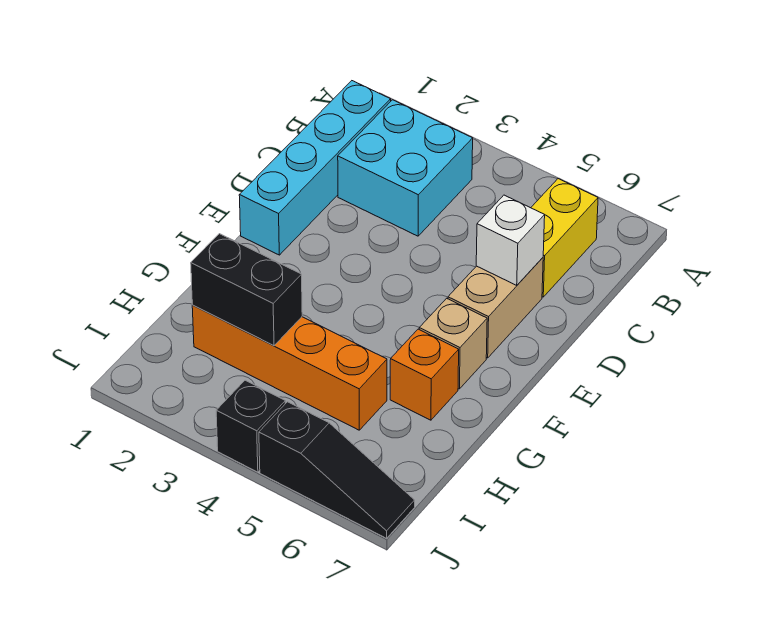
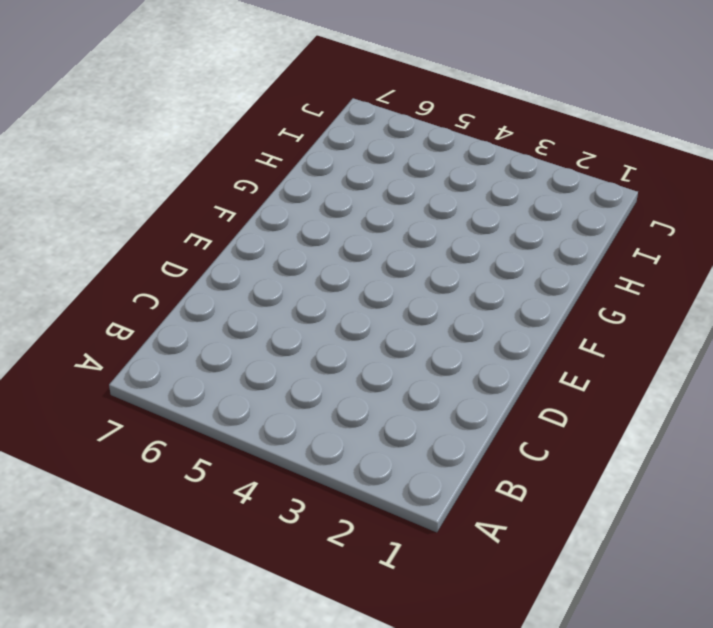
none -> cyan brick B1:E1 level 1
none -> cyan brick B2:C3 level 1

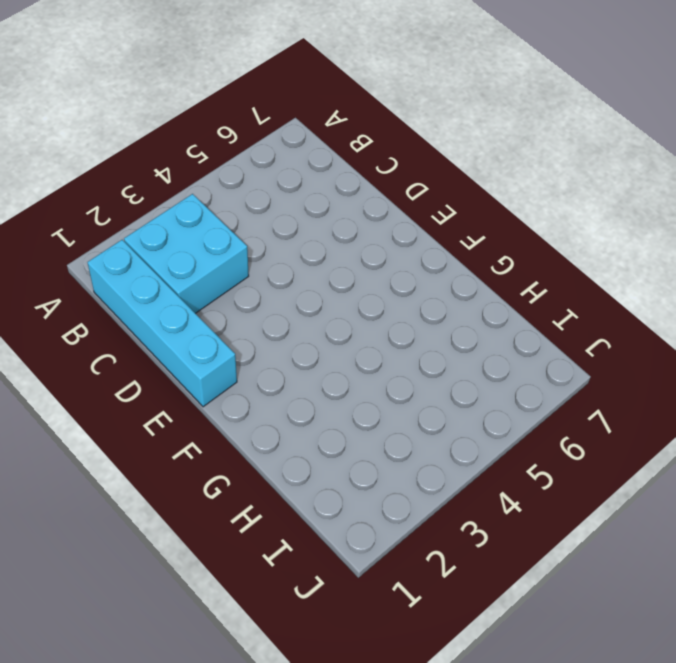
none -> yellow brick B6:C6 level 1
none -> tan brick D6:E6 level 1

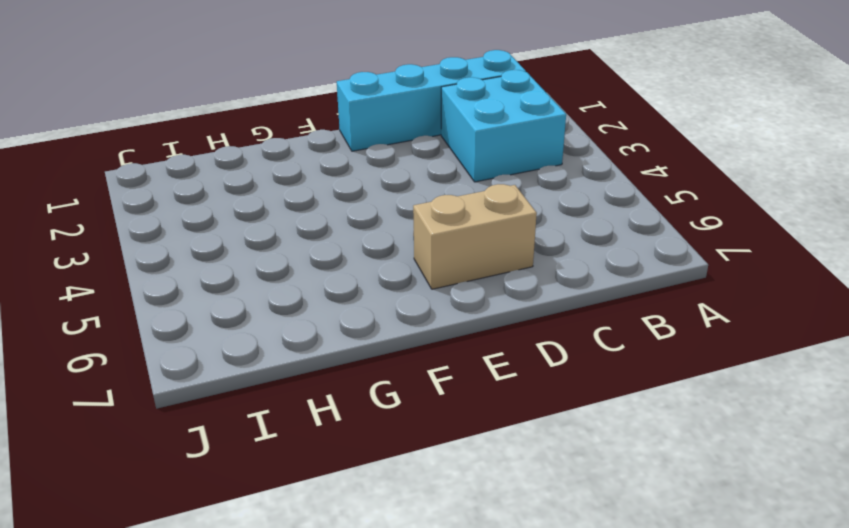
none -> yellow brick B6:C6 level 1
none -> tan brick F6 level 1

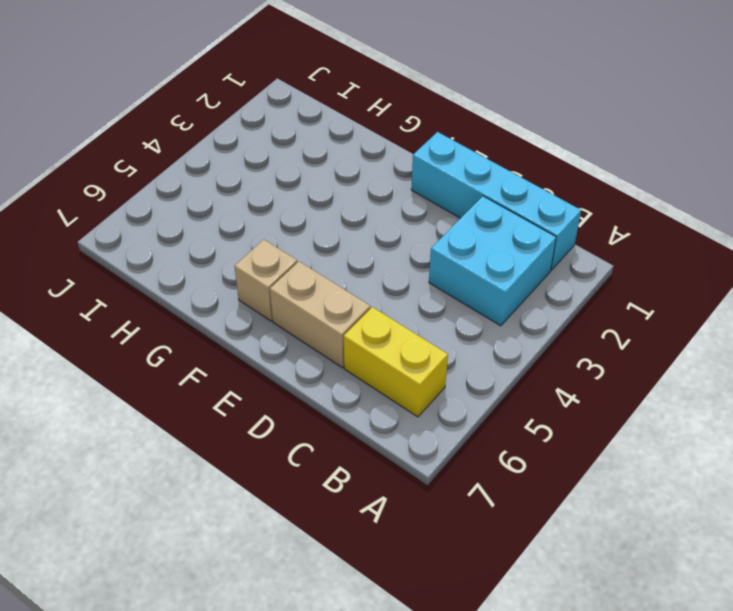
none -> orange brick G6 level 1
none -> orange brick H2:H5 level 1

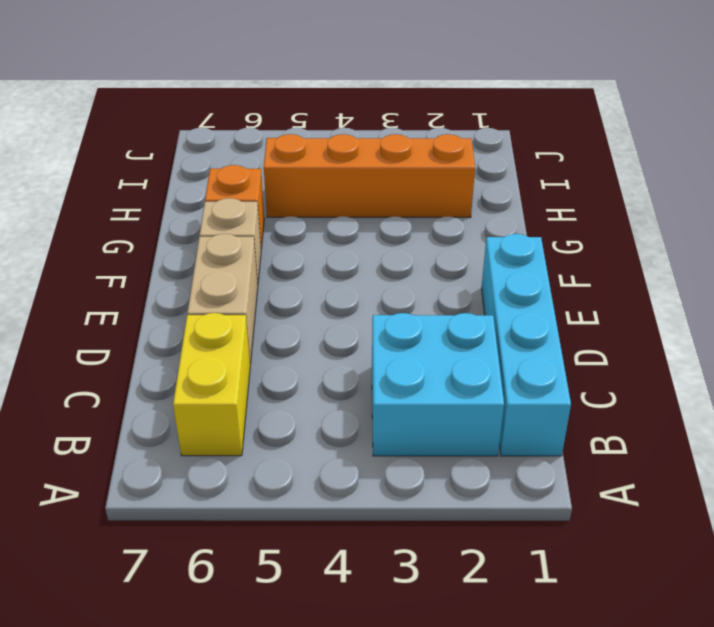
none -> black brick J4 level 1
none -> black slope J5:J7 level 1 top 5

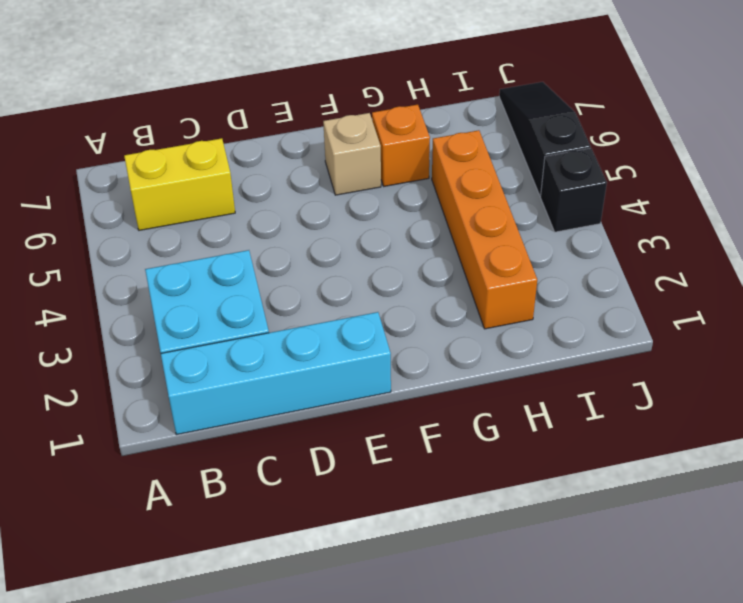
none -> tan brick D6:E6 level 1
none -> white brick D6 level 2

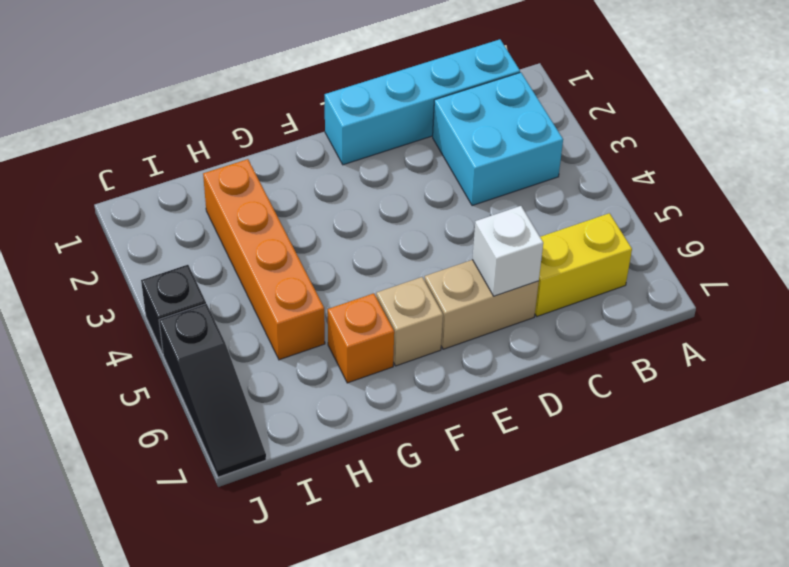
none -> black brick H2:H3 level 2

